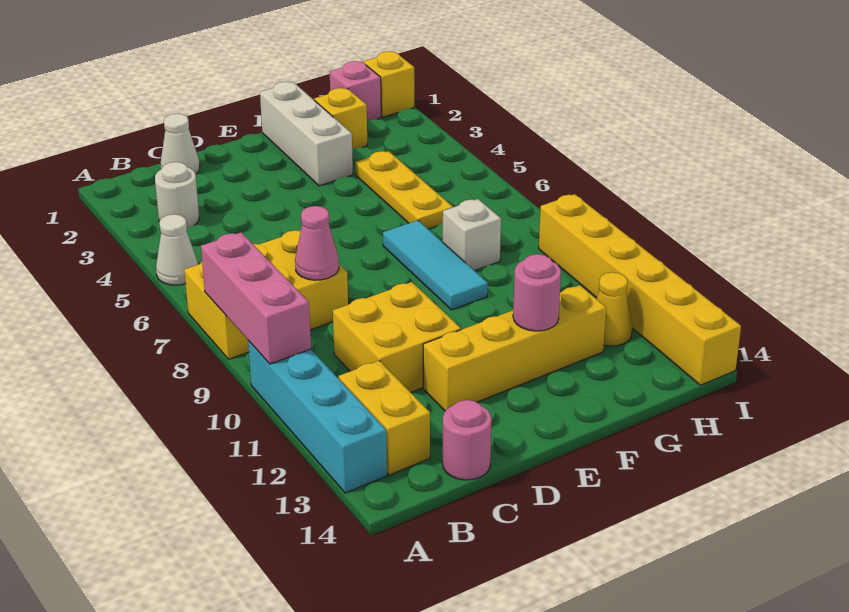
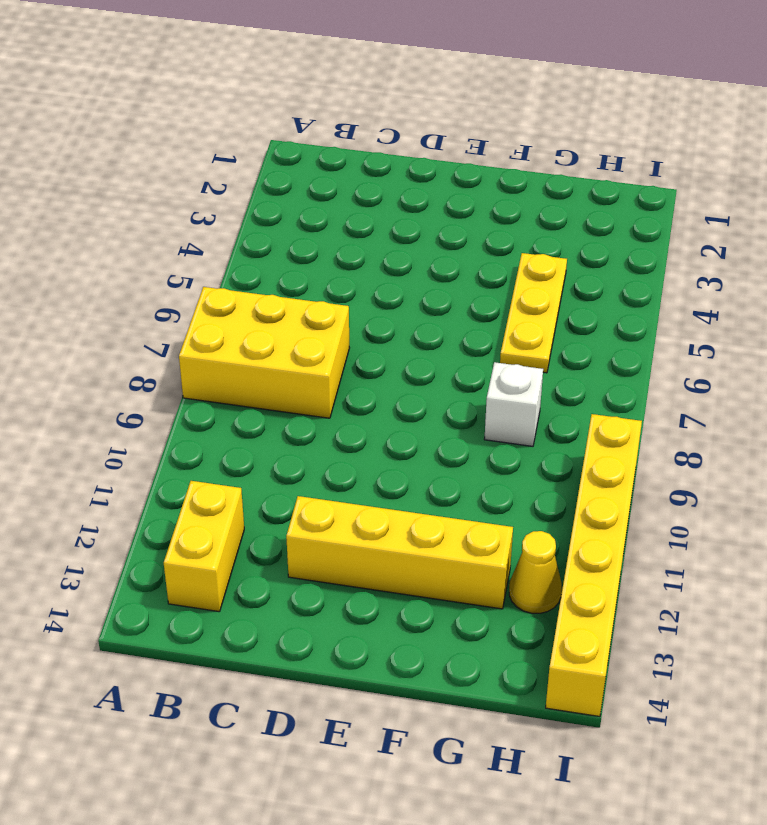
none -> white cone A5 level 1
none -> cyan brick A10:A13 level 1
none -> white round brick B3 level 1

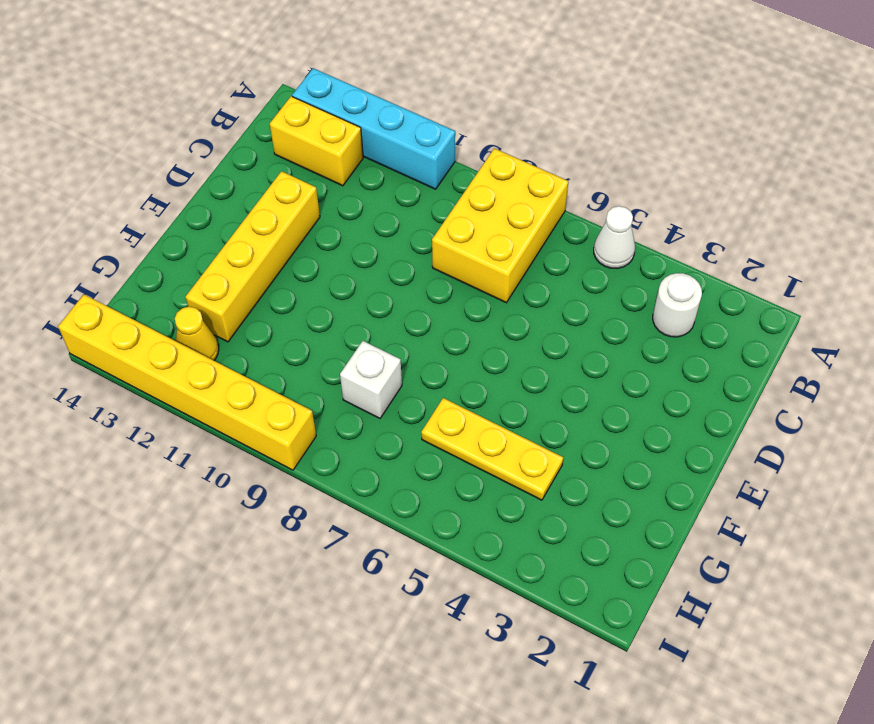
none -> white cone C1 level 1
none -> yellow brick C10:D11 level 1
none -> pink round brick C14 level 1

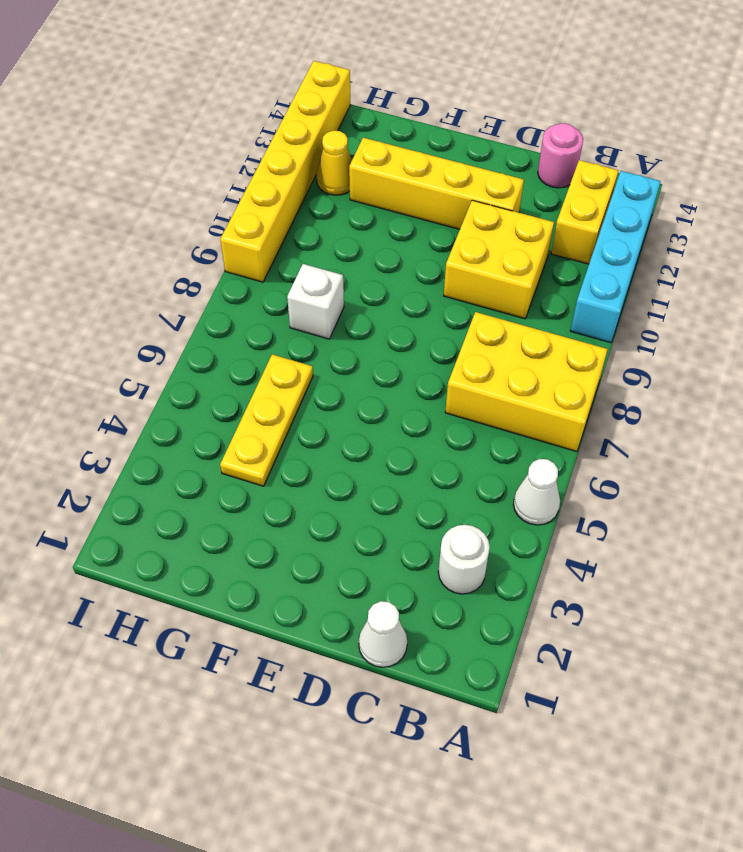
none -> white brick F1:F3 level 1
none -> cyan tile F7:F9 level 1
none -> yellow brick G2 level 1

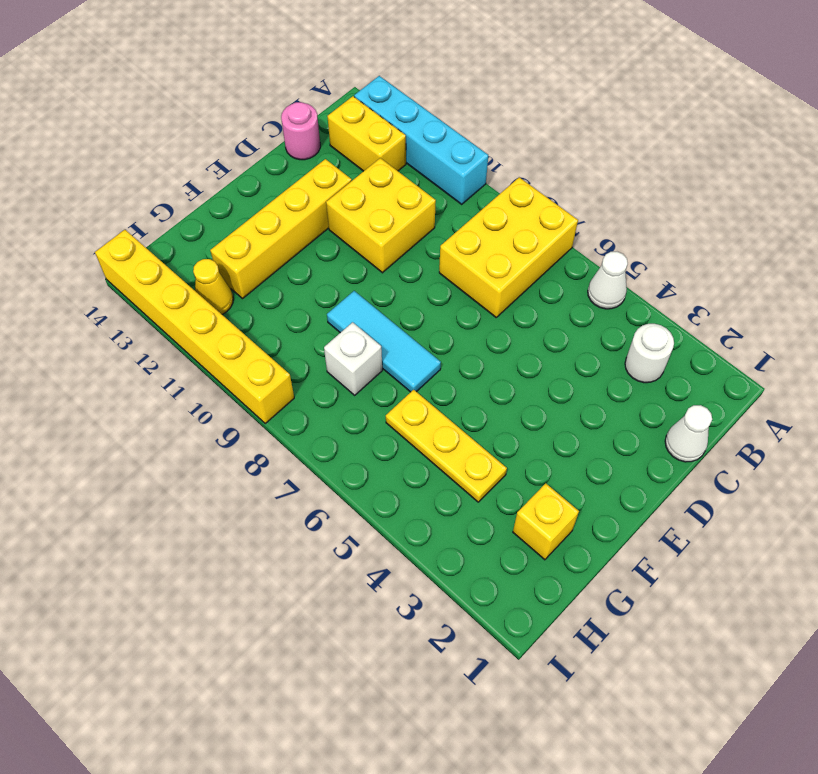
none -> white brick F1:F3 level 1
none -> pink brick H1 level 1
none -> yellow brick I1 level 1

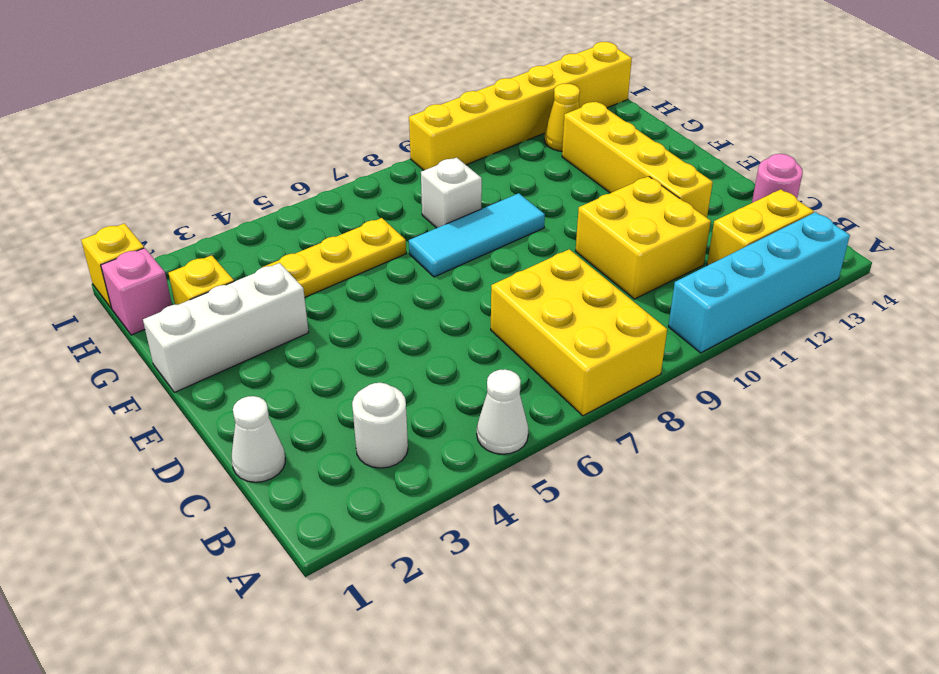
none -> pink brick A8:A10 level 2
none -> pink cone C8 level 2
none -> pink round brick F12 level 2

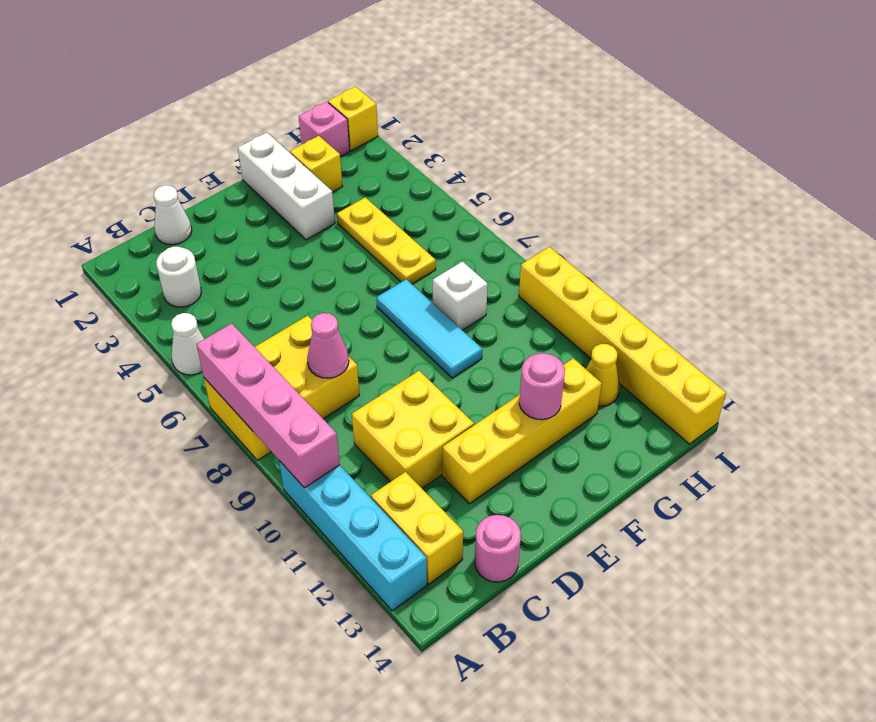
pink brick A7:A10 level 2 -> pink brick A8:A10 level 2

